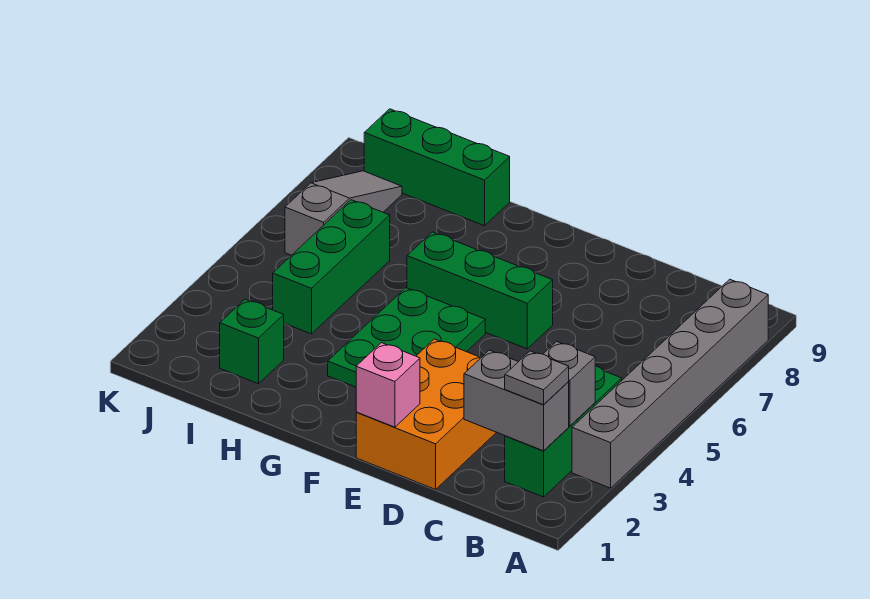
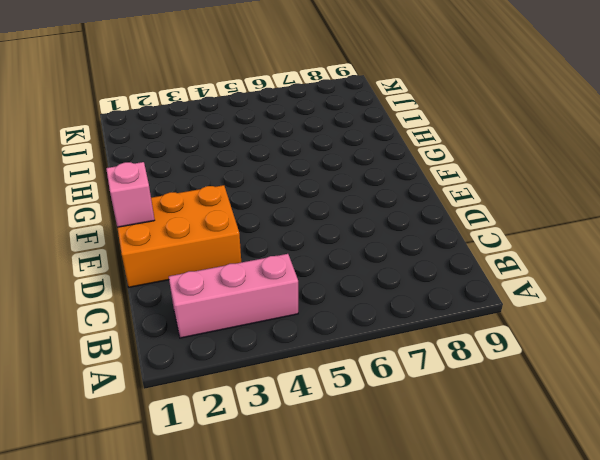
pink brick B2:B4 level 1 -> green brick B2:B4 level 1
none -> grey brick A3:A8 level 1
none -> green brick E6:G6 level 1
none -> green plate F3:G5 level 1

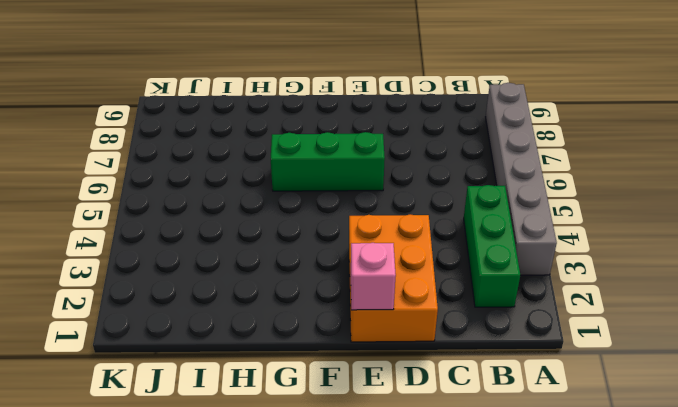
none -> green plate F3:G5 level 1
none -> green brick H9:J9 level 1
none -> green brick I2 level 1

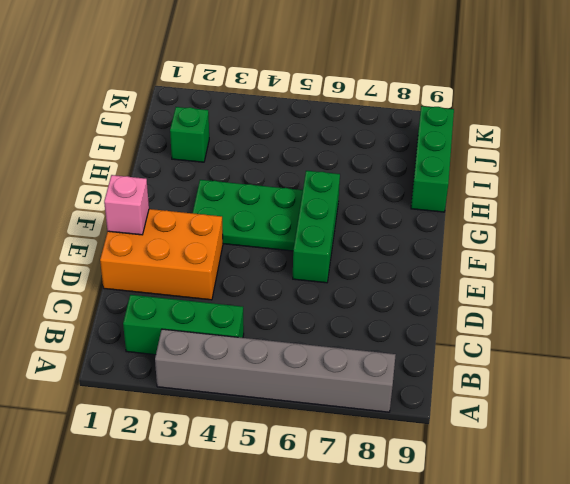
none -> green brick I4:I6 level 1
none -> grey slope J6:J8 level 1 top 6
none -> grey brick B2:C2 level 2

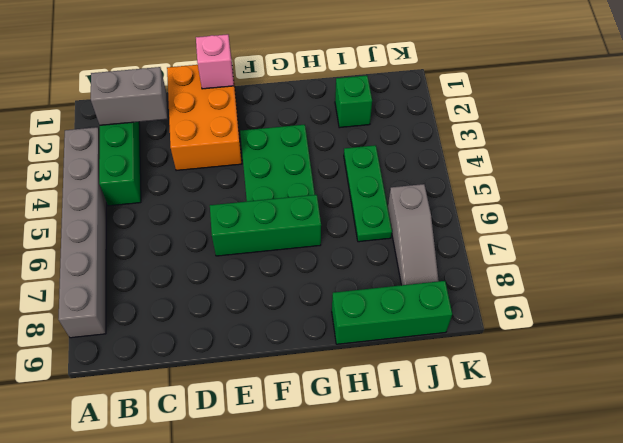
green plate I4:I6 level 1 -> green brick I4:I6 level 1
none -> grey brick B3 level 2
none -> grey plate B2 level 3

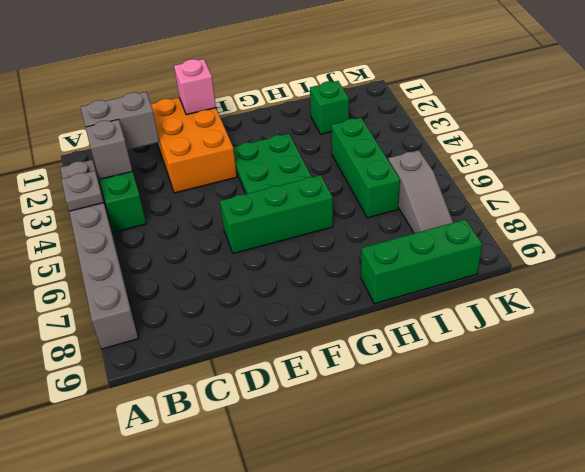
grey plate A4 level 2 -> grey plate B2 level 3

